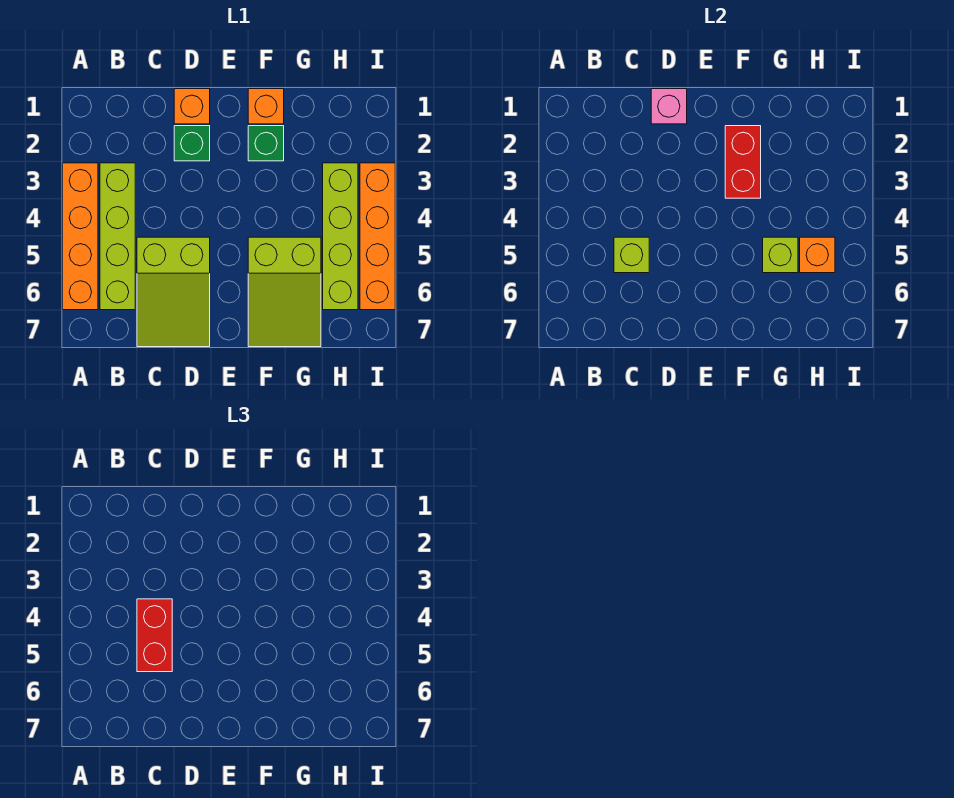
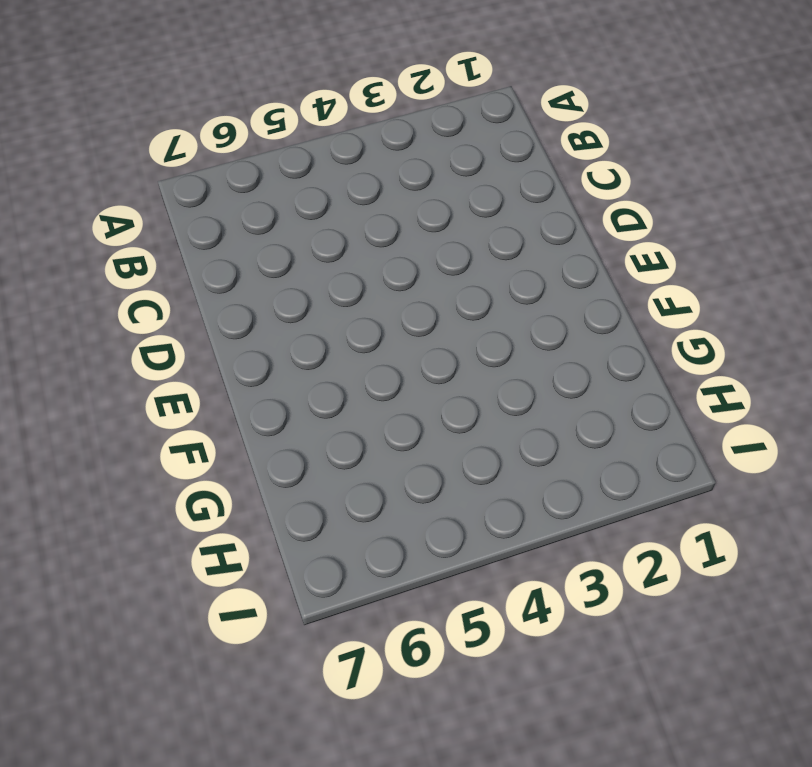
none -> orange brick A3:A6 level 1
none -> lime brick B3:B6 level 1
none -> lime slope C5:D7 level 1 top 5

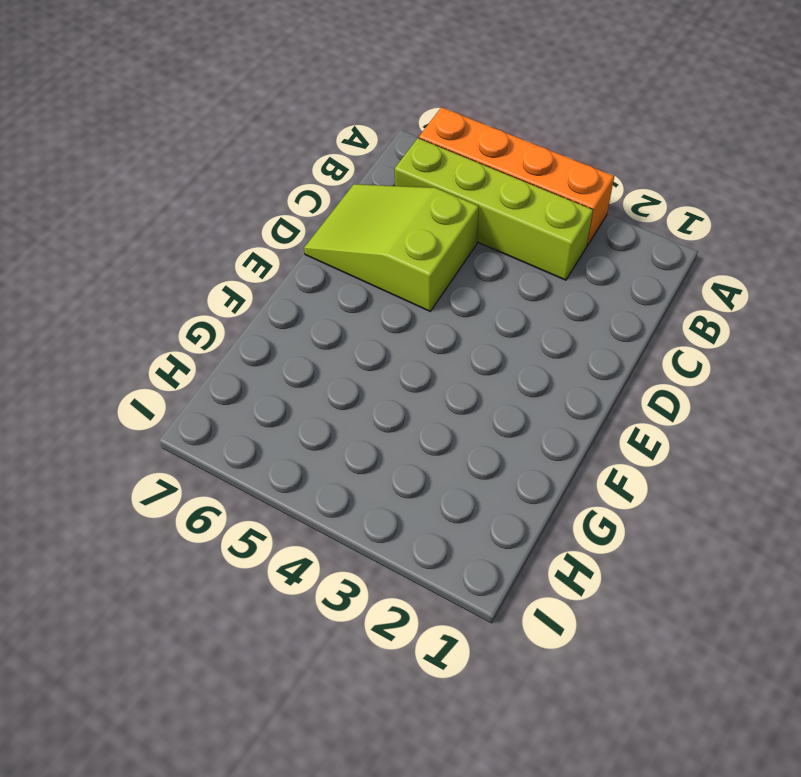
none -> orange brick D1 level 1
none -> green brick D2 level 1
none -> orange brick F1 level 1

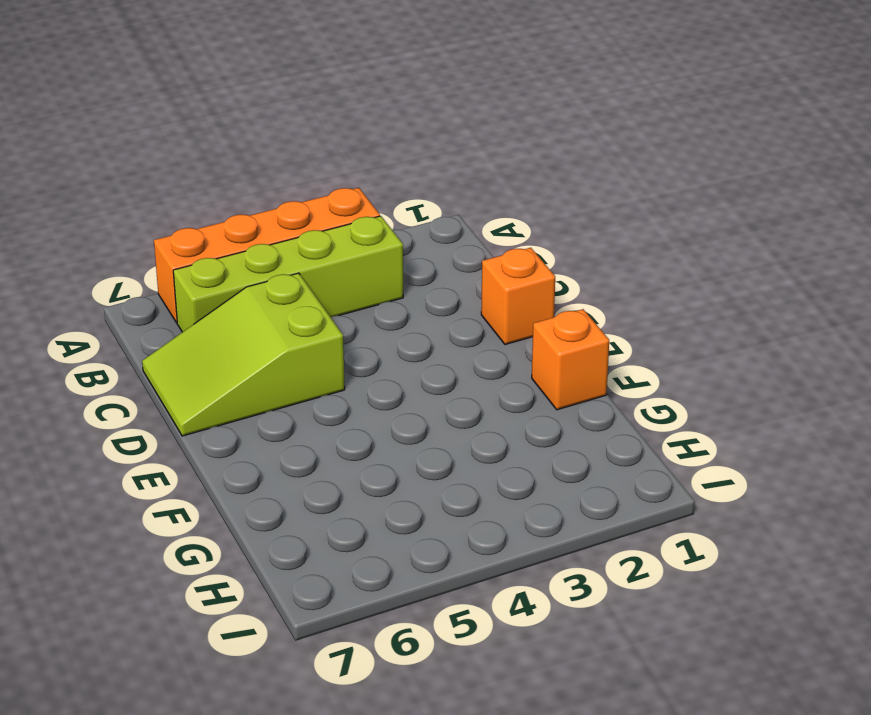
none -> green brick D2 level 1
none -> green brick F2 level 1
none -> lime slope F5:G7 level 1 top 5

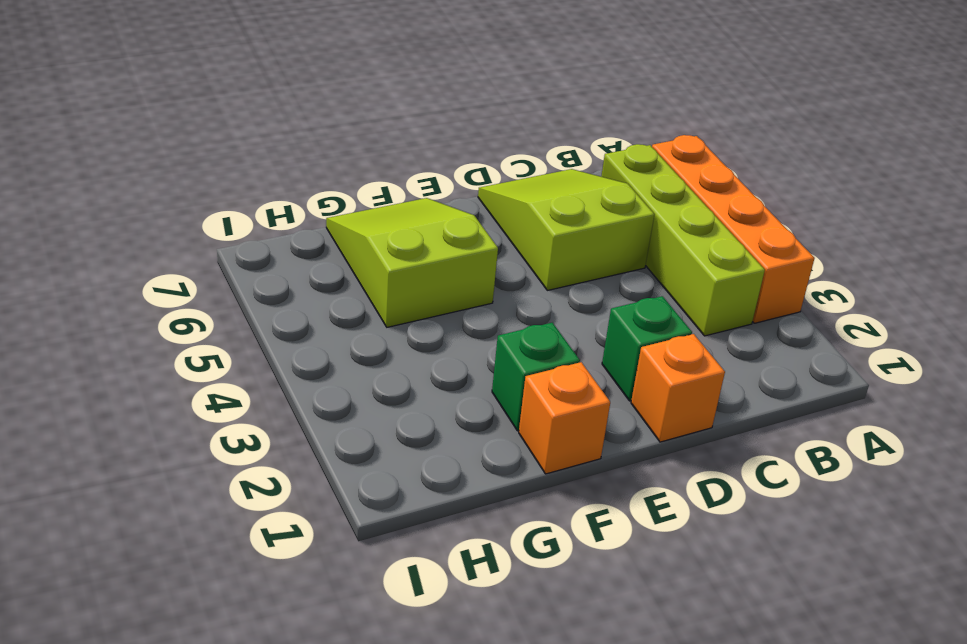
none -> lime brick H3:H6 level 1
none -> orange brick I3:I6 level 1
none -> lime brick C5 level 2

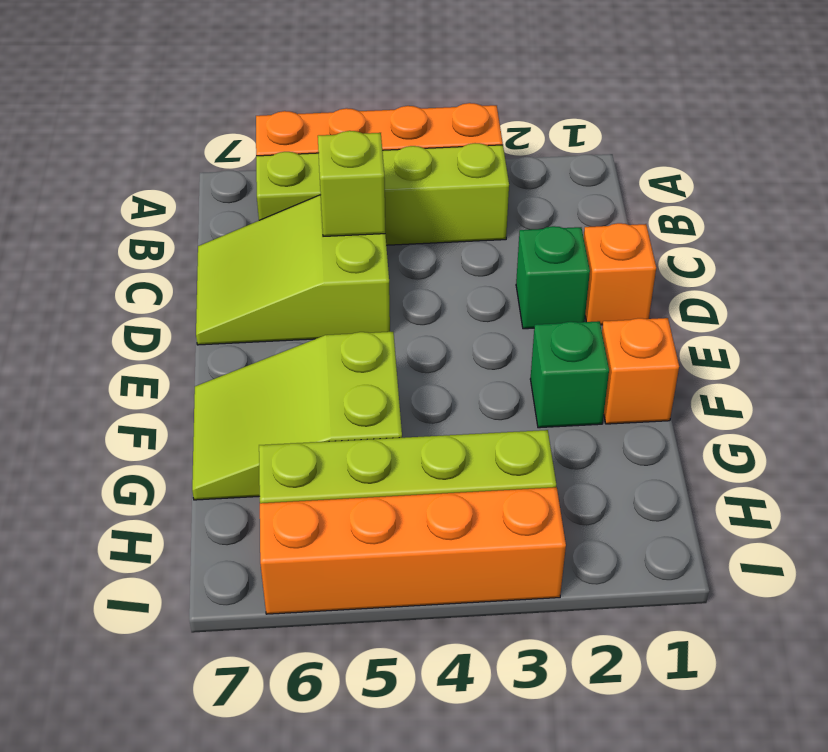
none -> pink brick D1 level 2
none -> red brick F2:F3 level 2
none -> lime brick G5 level 2

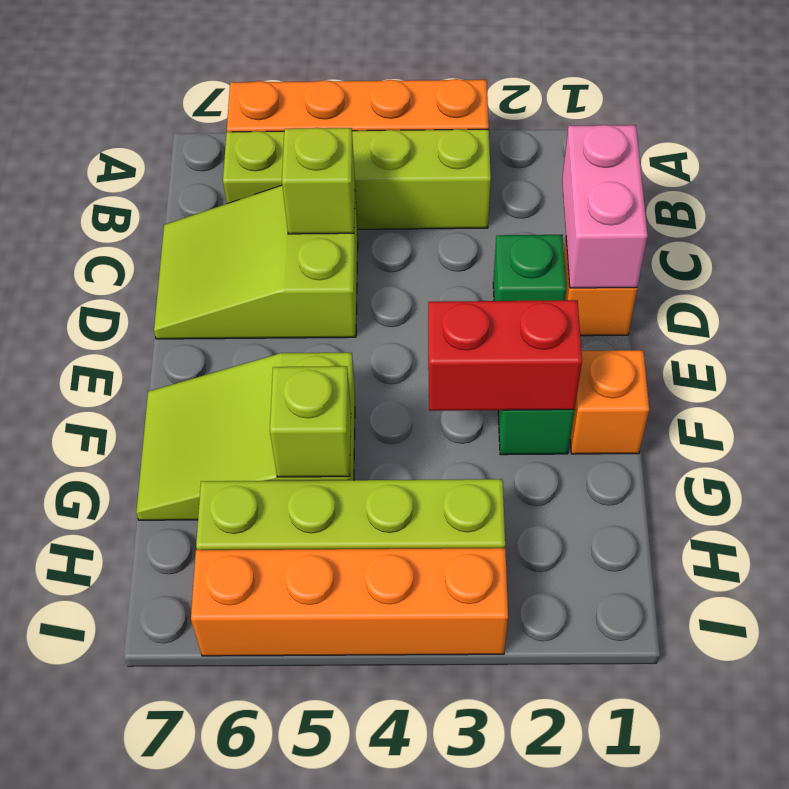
pink brick C1:D1 level 2 -> pink brick D1 level 2
none -> orange brick H5 level 2
none -> red brick C4:C5 level 3

